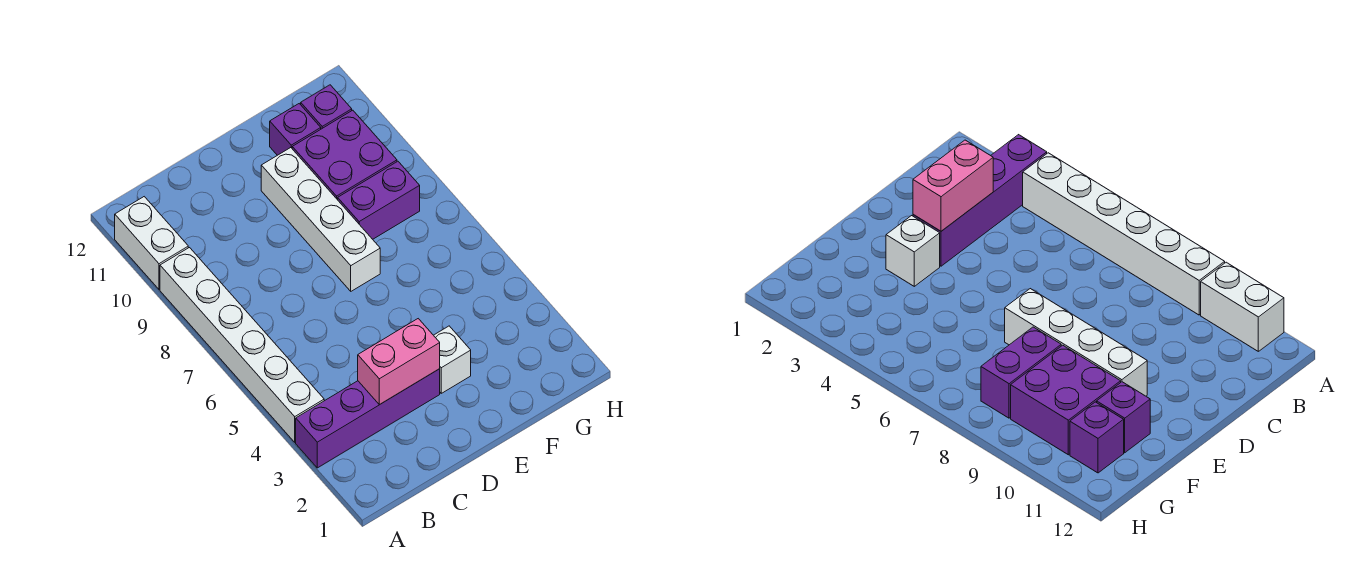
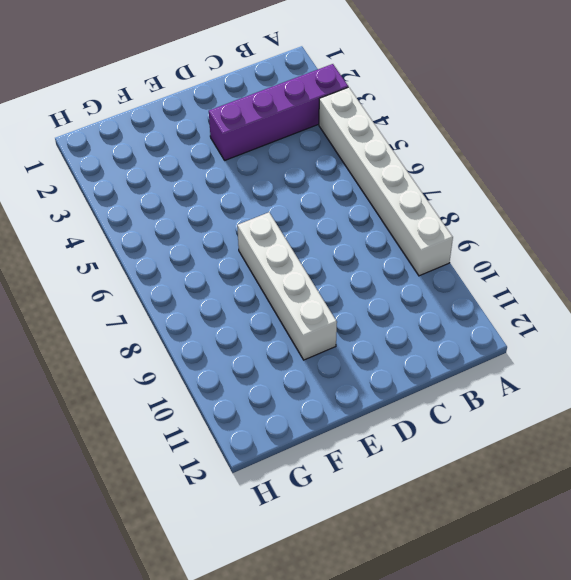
none -> white brick A10:A11 level 1
none -> white brick E3 level 1

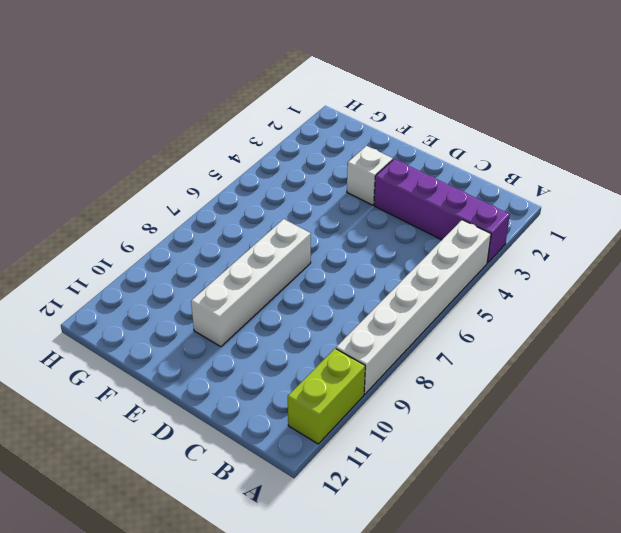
lime brick A10:A11 level 1 -> white brick A10:A11 level 1
none -> purple brick F8:G8 level 1
none -> purple brick F9:G10 level 1

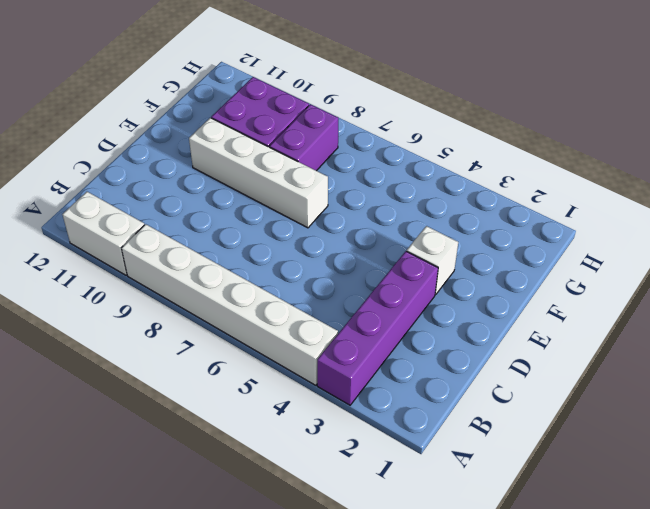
none -> purple brick F11 level 1
none -> purple brick G11 level 1

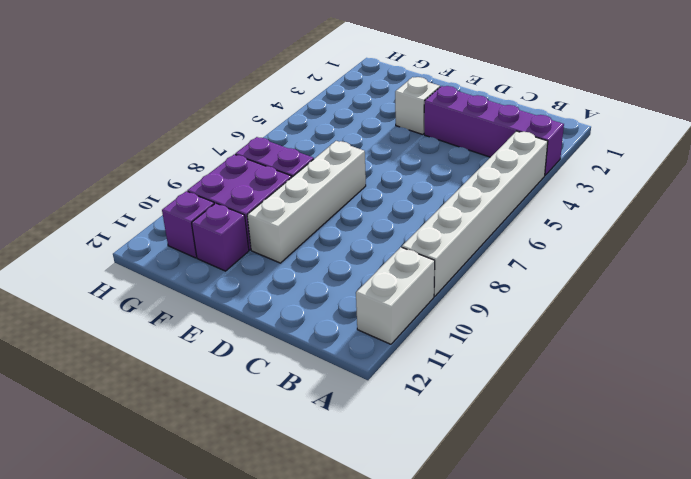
none -> pink brick C3:D3 level 2

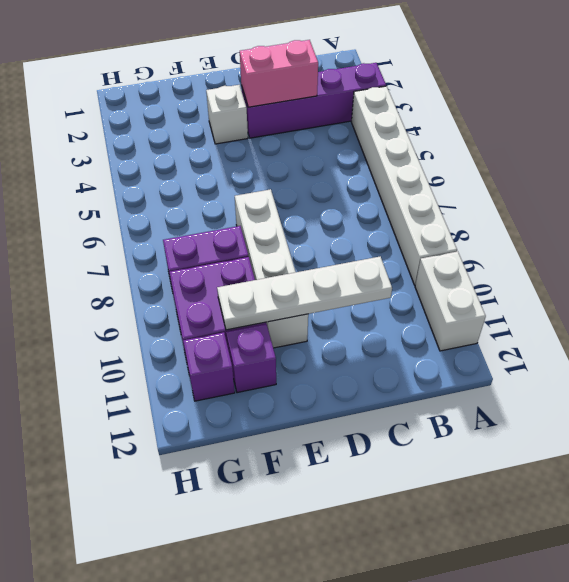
white plate C10:F10 level 2 -> none

